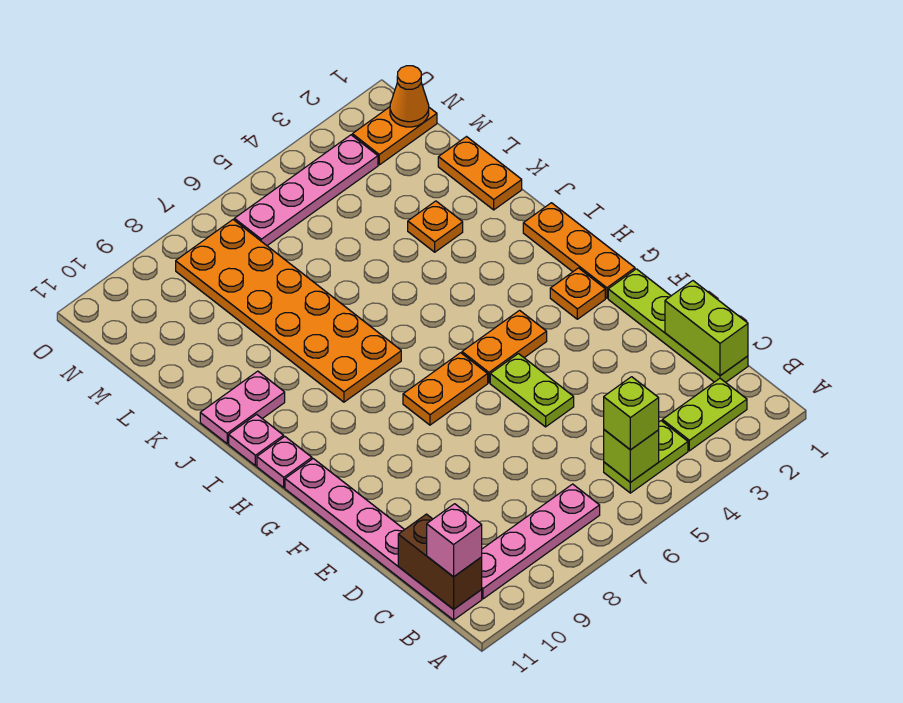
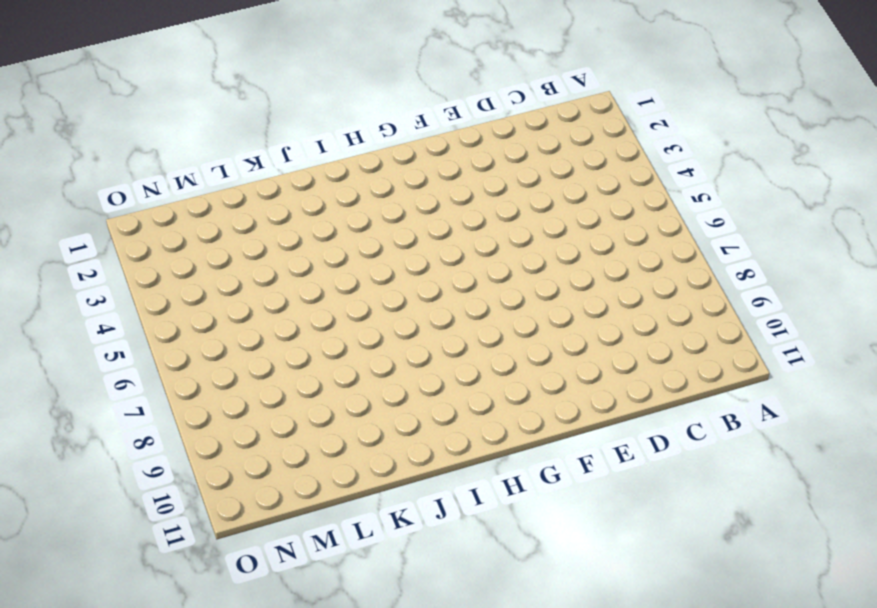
none -> lime plate B2:B3 level 1
none -> lime plate B4:B5 level 1
none -> pink plate B7:B10 level 1

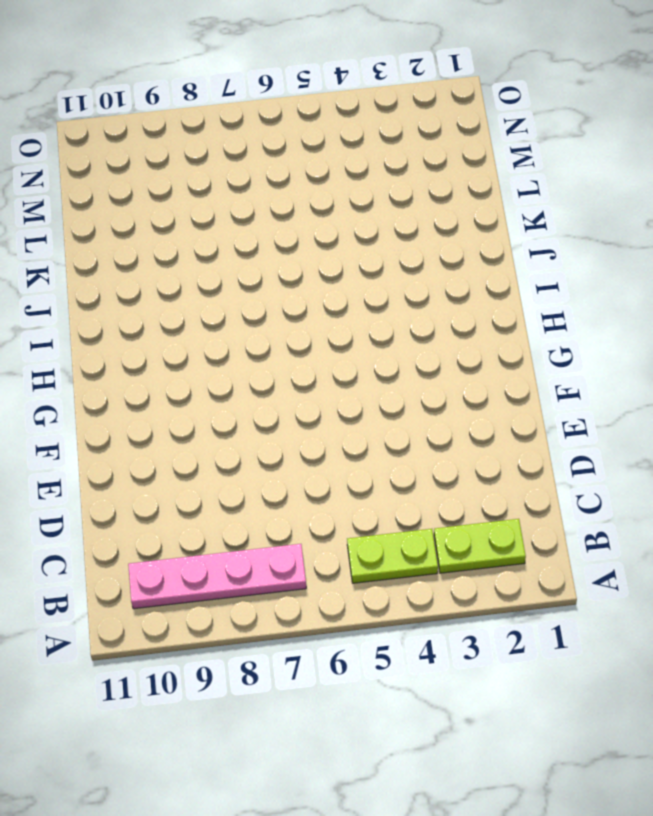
none -> pink plate B11:G11 level 1
none -> lime plate C1:F1 level 1
none -> lime plate E5:F5 level 1

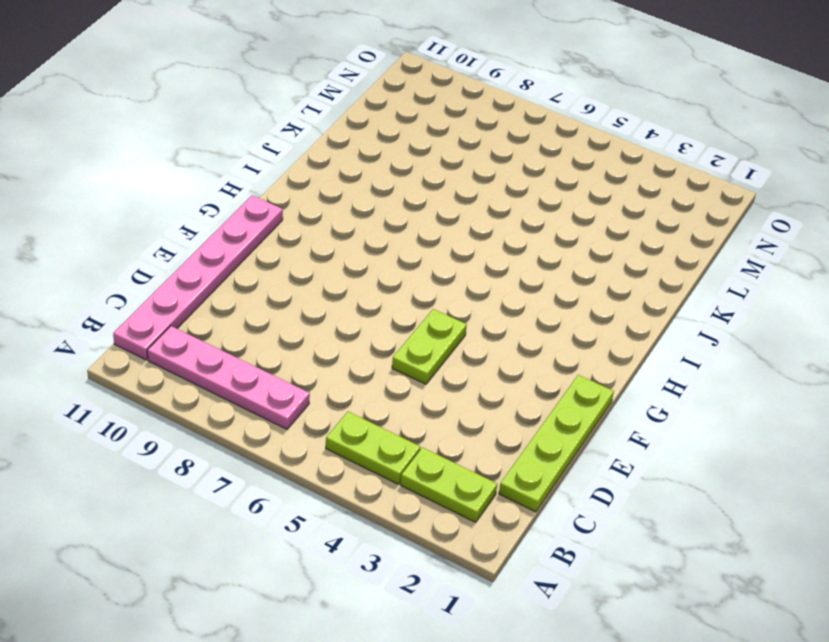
none -> orange plate G1:I1 level 1
none -> orange plate G2 level 1
none -> orange plate G4:G5 level 1

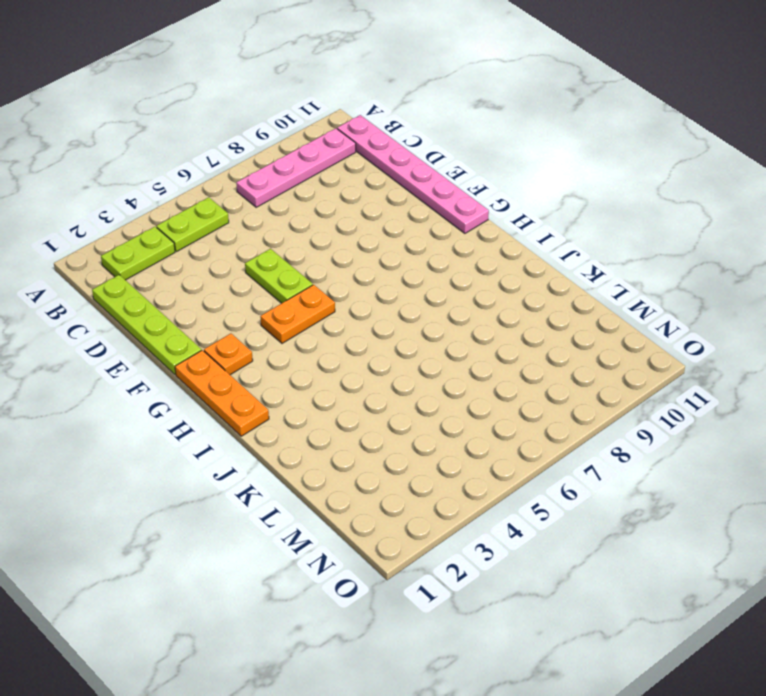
none -> orange plate G6:G7 level 1
none -> pink plate H11 level 1
none -> orange plate I7:N8 level 1

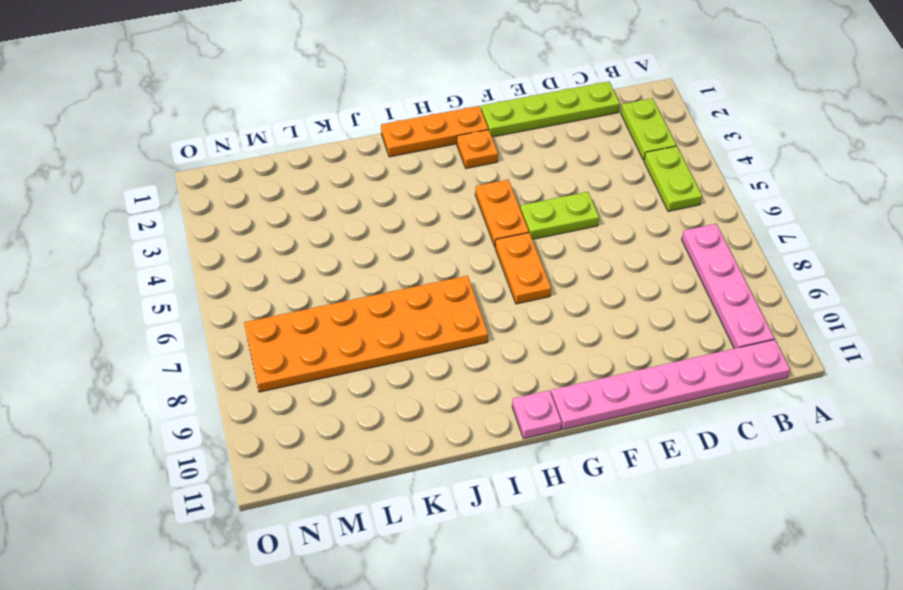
none -> pink plate I11 level 1
none -> pink plate J10:J11 level 1
none -> orange plate K1:L1 level 1

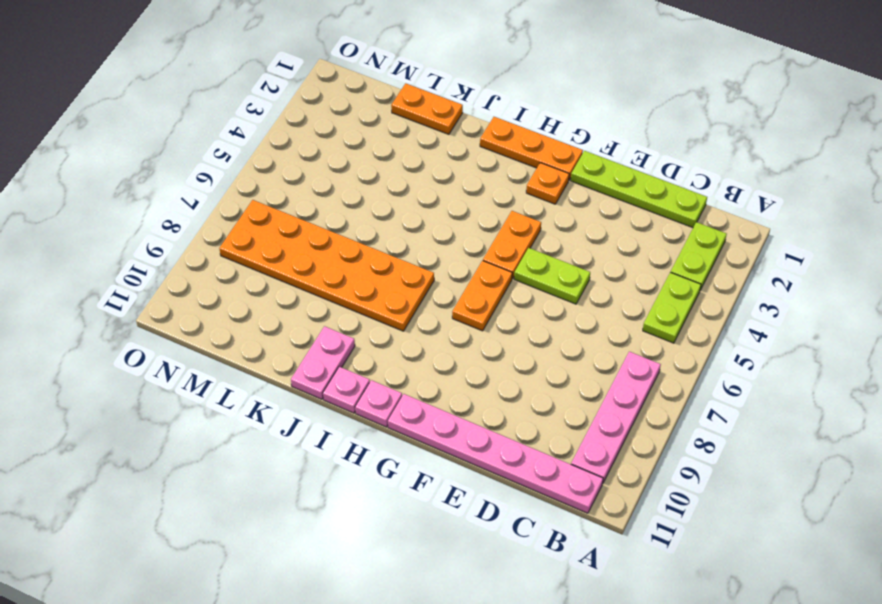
none -> orange plate K3 level 1
none -> orange plate N1:N2 level 1
none -> pink plate N3:N6 level 1

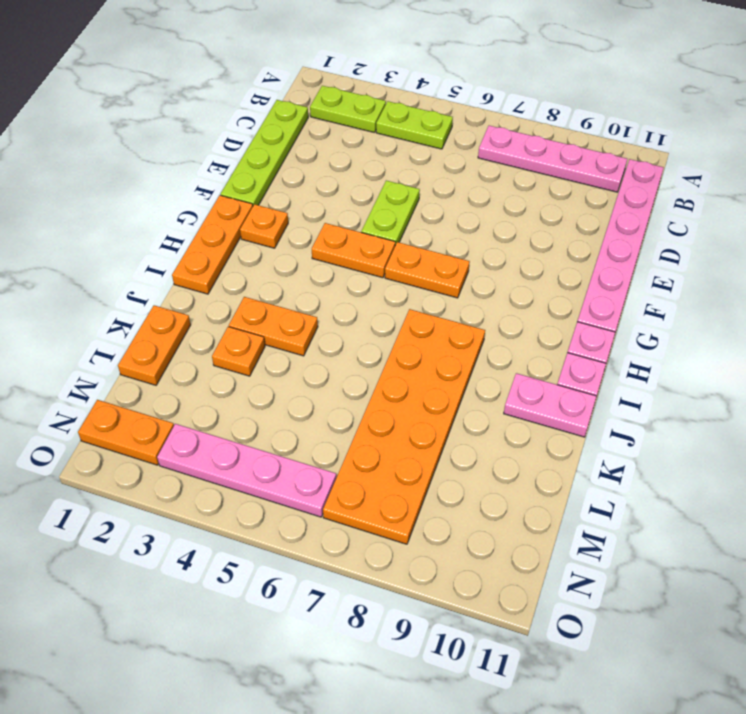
orange plate J3:J4 level 1 -> none
none -> lime brick B5 level 2
none -> brown brick B11:C11 level 2
none -> lime brick C1:D1 level 2

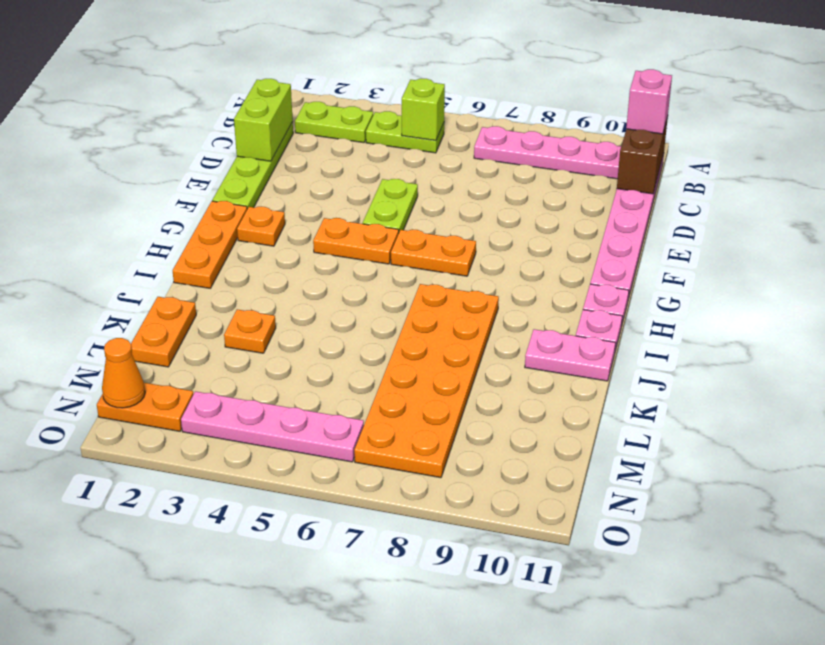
none -> lime brick B5 level 3

